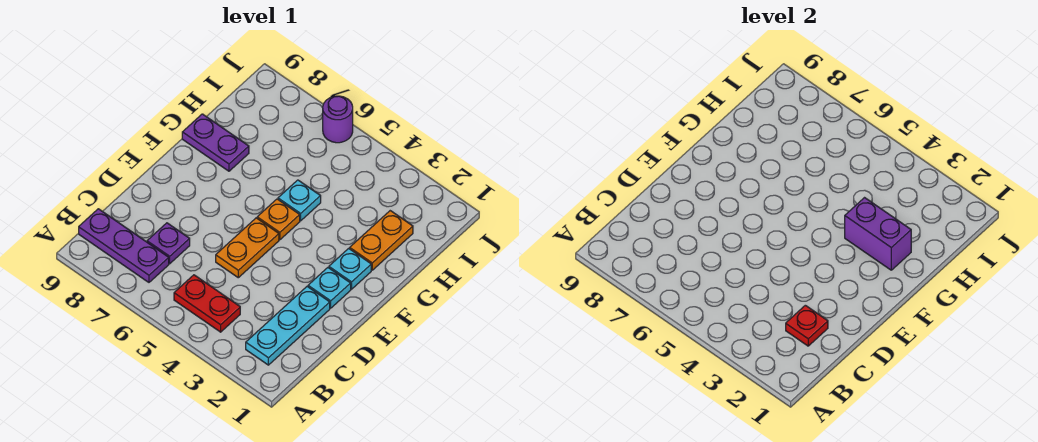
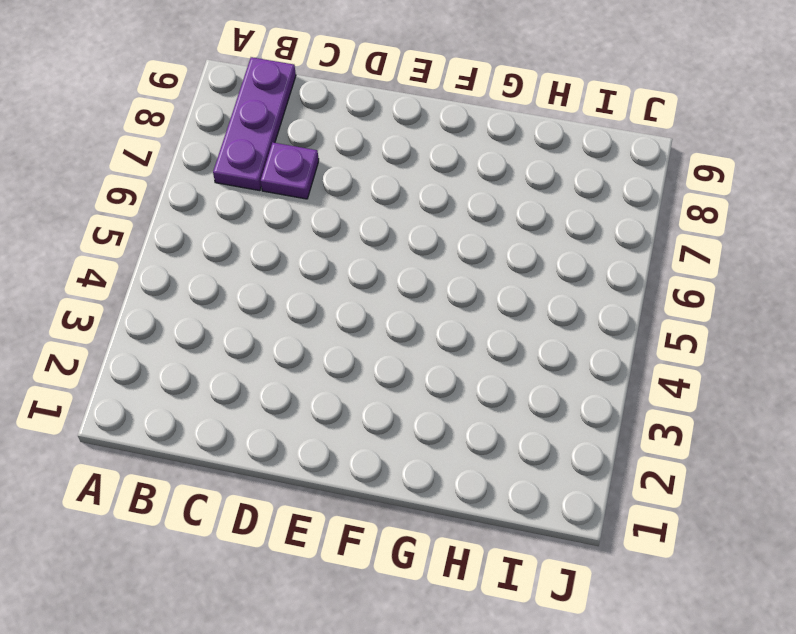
none -> cyan plate B2:D2 level 1
none -> red plate B4:B5 level 1
none -> orange plate D5:E5 level 1

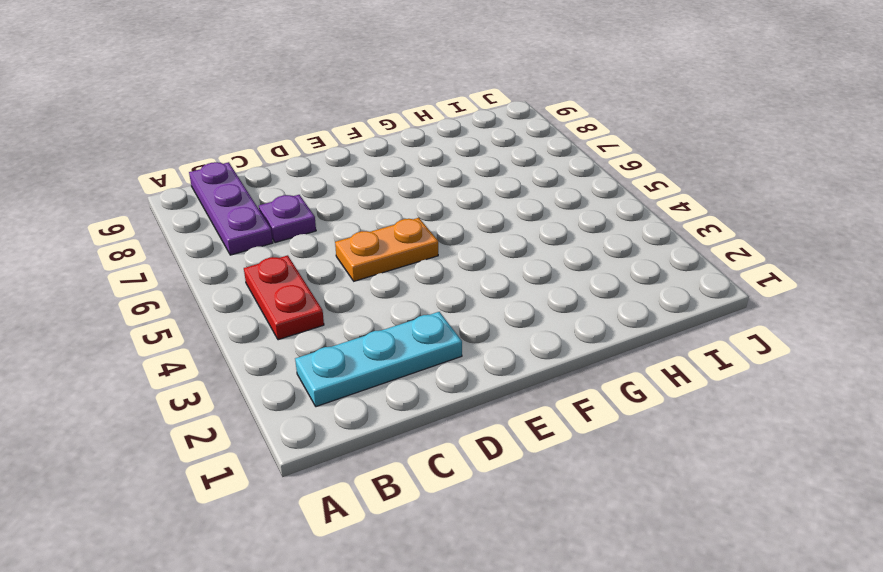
none -> cyan plate E2 level 1
none -> cyan plate F2 level 1
none -> orange plate F5 level 1

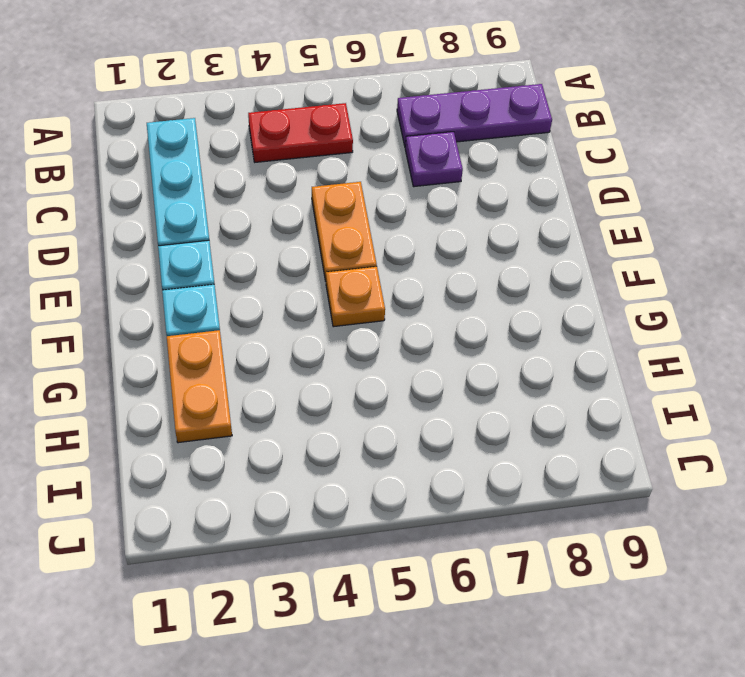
none -> cyan plate G5 level 1
none -> purple plate G8:G9 level 1
none -> purple round brick J6 level 1

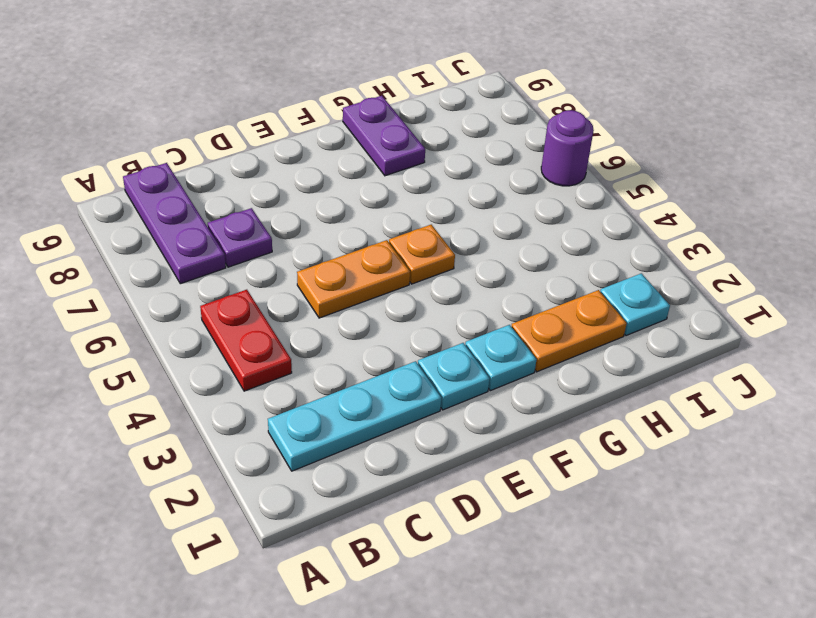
cyan plate I2 level 1 -> cyan plate G5 level 1
none -> red plate C2 level 2
none -> purple brick G2:G3 level 2

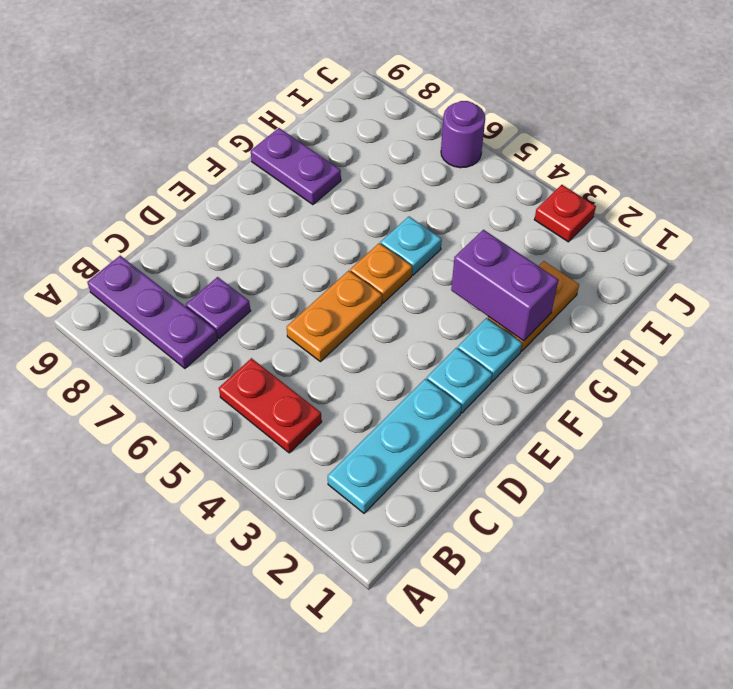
red plate J3 level 1 -> red plate C2 level 2

